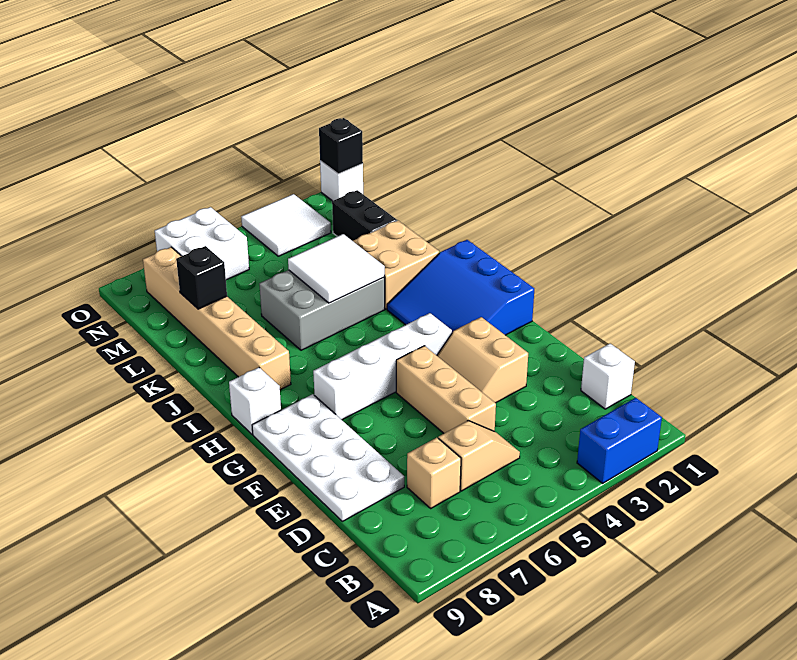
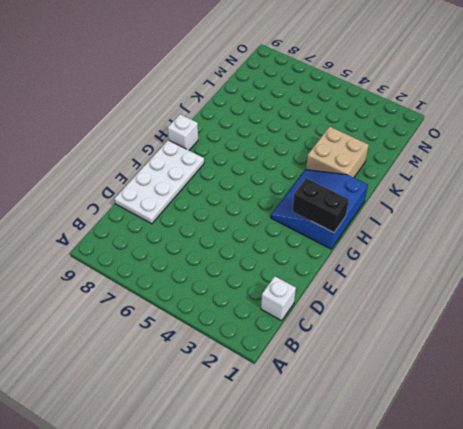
black brick G1:G2 level 2 -> black brick L2:M2 level 1
none -> blue brick A2:A3 level 1
none -> tan slope C5:C6 level 1 top 6
none -> tan brick C7 level 1

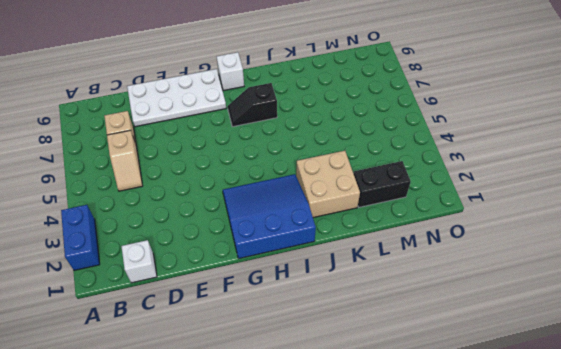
black slope H7:I7 level 1 top I -> none
none -> tan brick D5:F5 level 1
none -> tan slope E3:F4 level 1 top 3
none -> white brick G4:G7 level 1

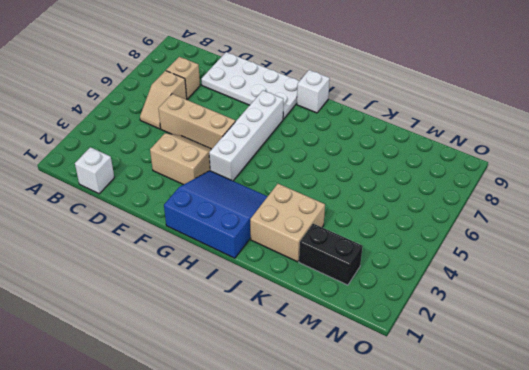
none -> blue brick A2:A3 level 1
none -> tan brick I8:N8 level 1
none -> grey brick J4:K6 level 1

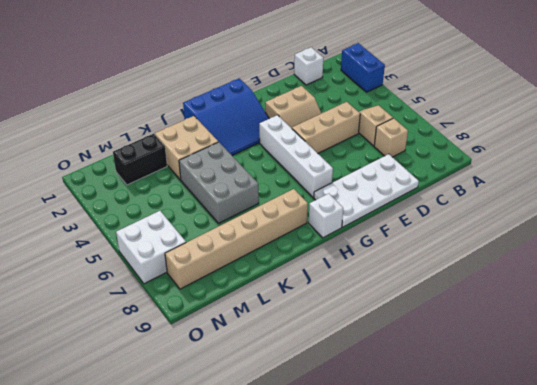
none -> white tile N3:O4 level 1
none -> white brick O1 level 1
none -> white tile J4:K5 level 2

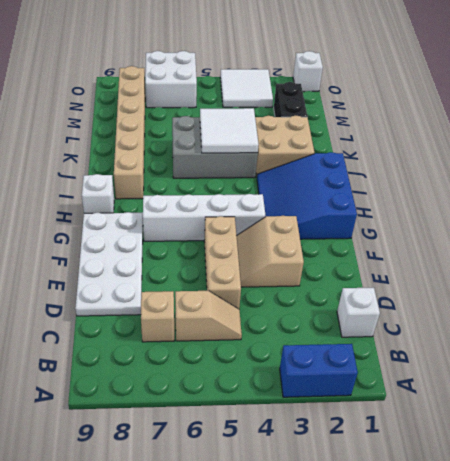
none -> black brick L8 level 2
none -> black brick O1 level 2

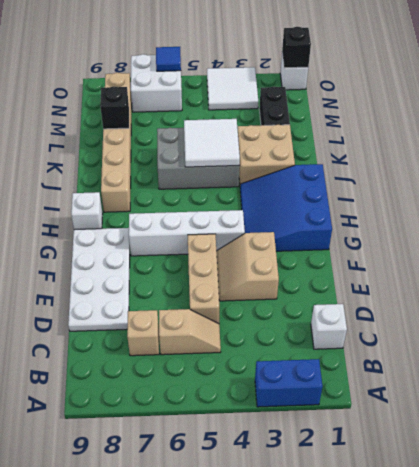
blue tile O6 level 2 -> none

